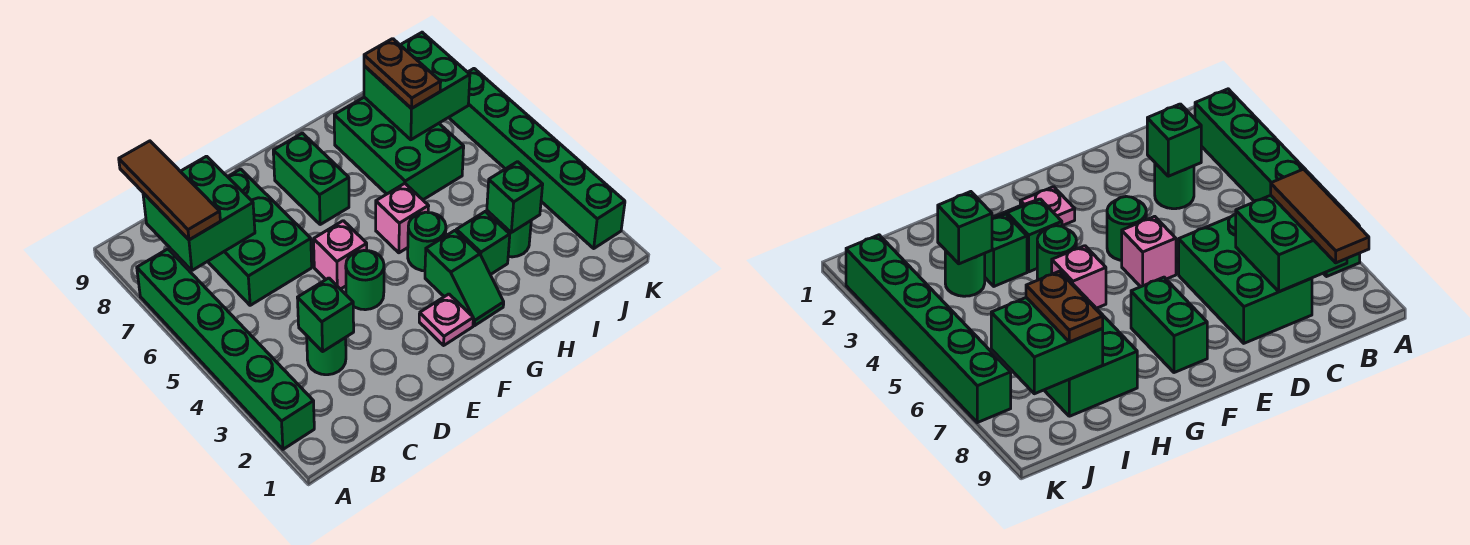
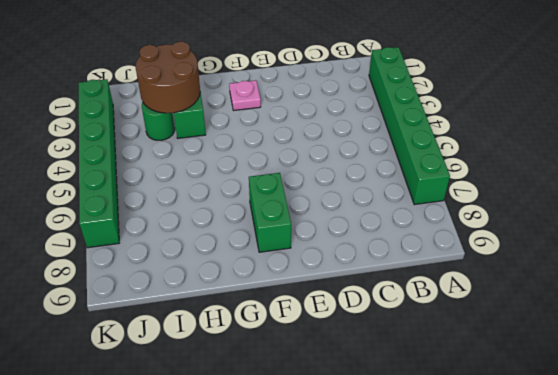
brown round brick H2:I3 level 2 -> green brick I3 level 2
none -> green round brick C3 level 1
none -> green brick C6:D8 level 1
none -> green round brick E4 level 1

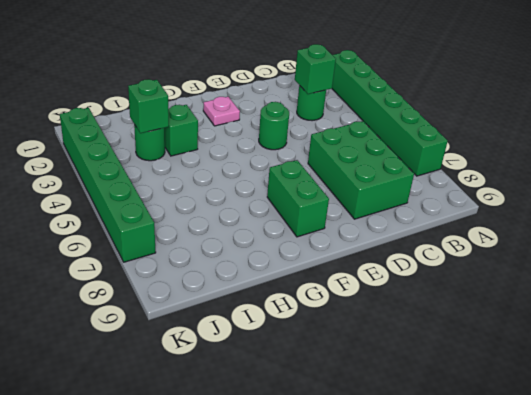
none -> pink brick E5 level 1
none -> green slope G2:G3 level 1 top 3
none -> green round brick G4 level 1

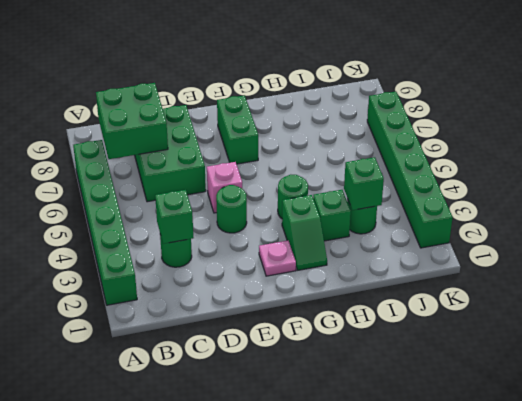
none -> pink brick G5 level 1
none -> green brick H6:I8 level 1
none -> green brick I7:J8 level 2

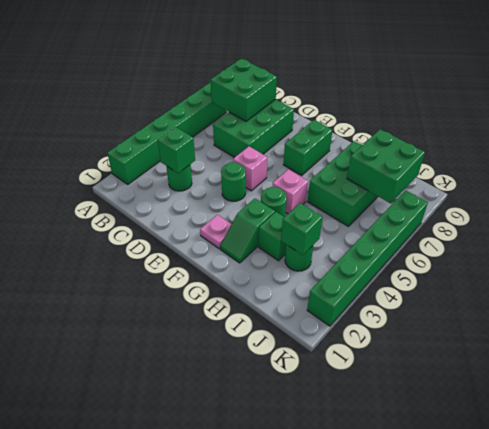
none -> brown tile B7:B9 level 3
none -> brown plate I7:I8 level 3

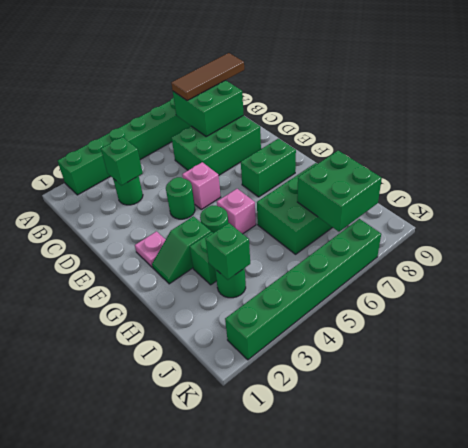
none -> brown plate I7:I8 level 3

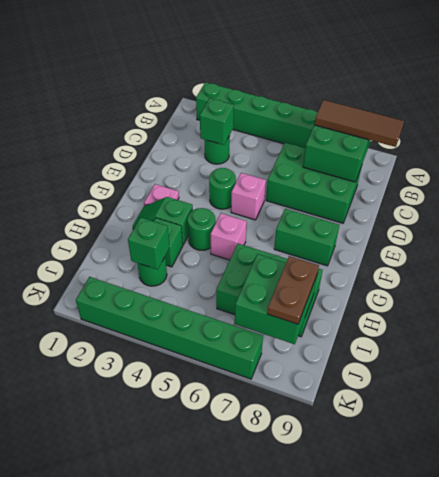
brown plate I8:J8 level 3 -> brown plate I7:I8 level 3

